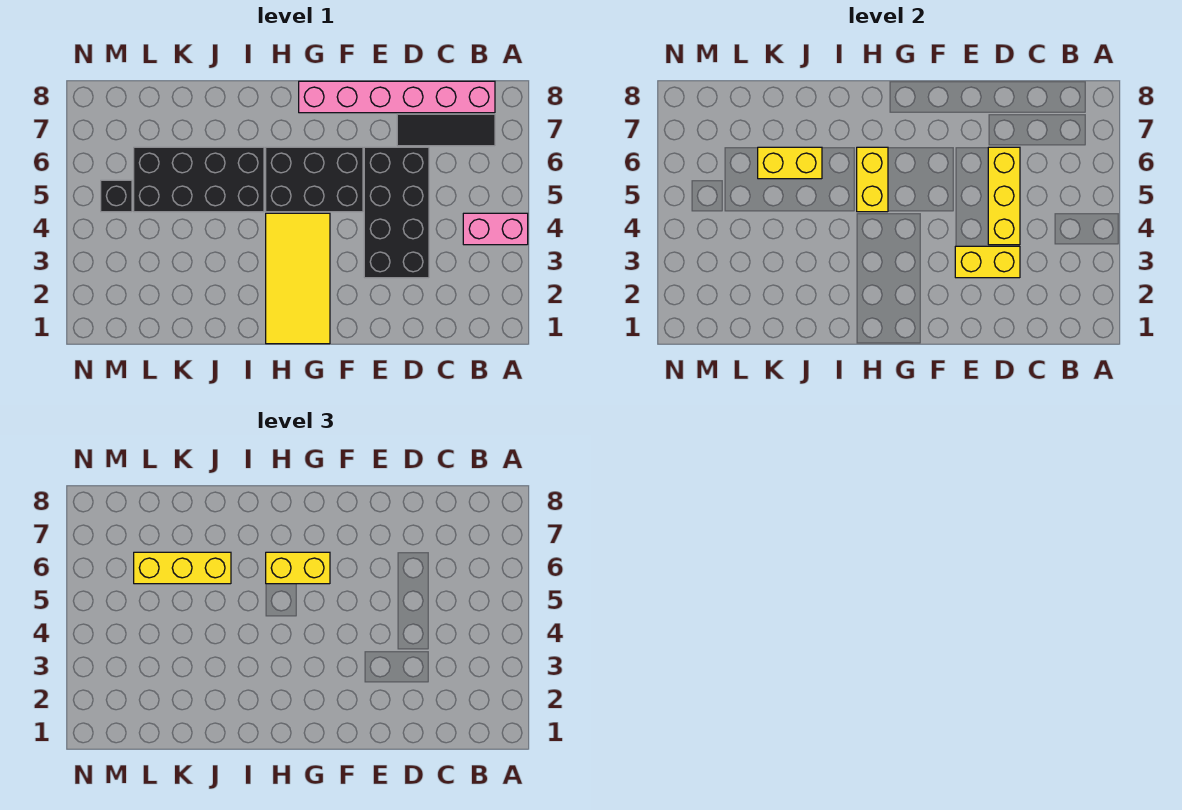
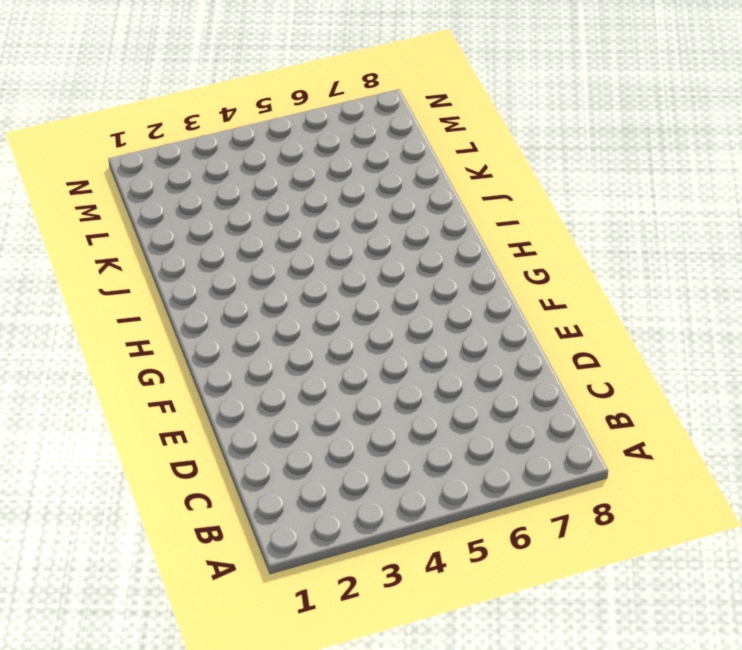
none -> pink brick A4:B4 level 1
none -> black tile B7:D7 level 1
none -> pink brick B8:G8 level 1

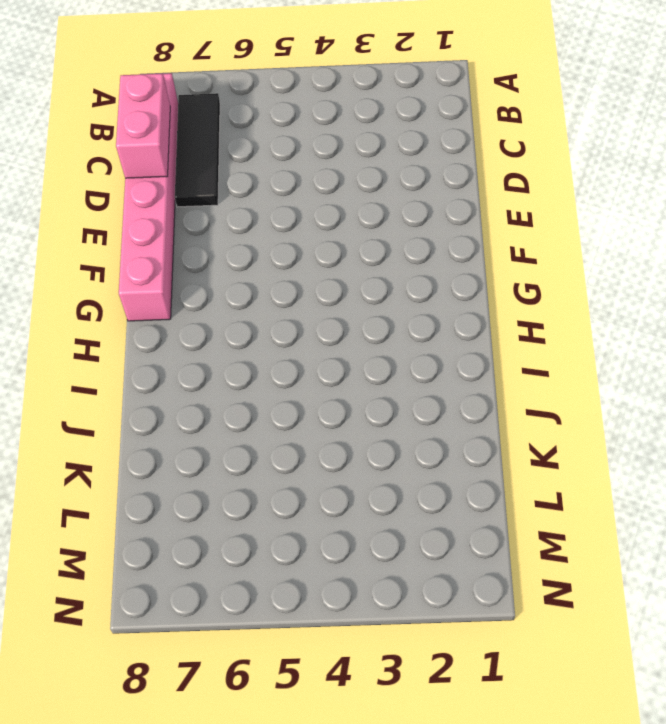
pink brick C8:D8 level 2 -> pink brick A4:B4 level 1
none -> black brick D3:E6 level 1
none -> black brick F5:H6 level 1
none -> yellow tile G1:H4 level 1

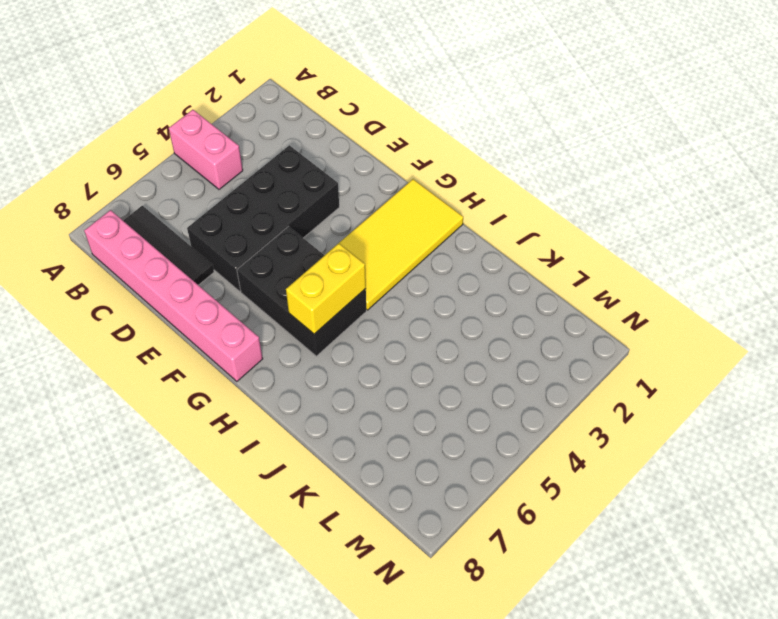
none -> black brick I5:L6 level 1
none -> black brick M5 level 1
none -> yellow brick D3:E3 level 2

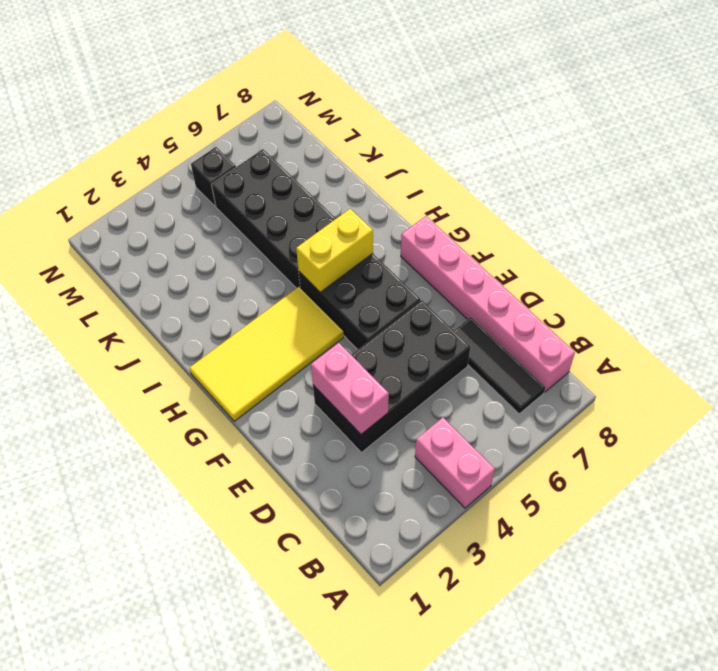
pink brick D3:E3 level 2 -> yellow brick D3:E3 level 2
none -> yellow brick D4:D6 level 2
none -> yellow brick J6:K6 level 2
none -> yellow brick G6:H6 level 3

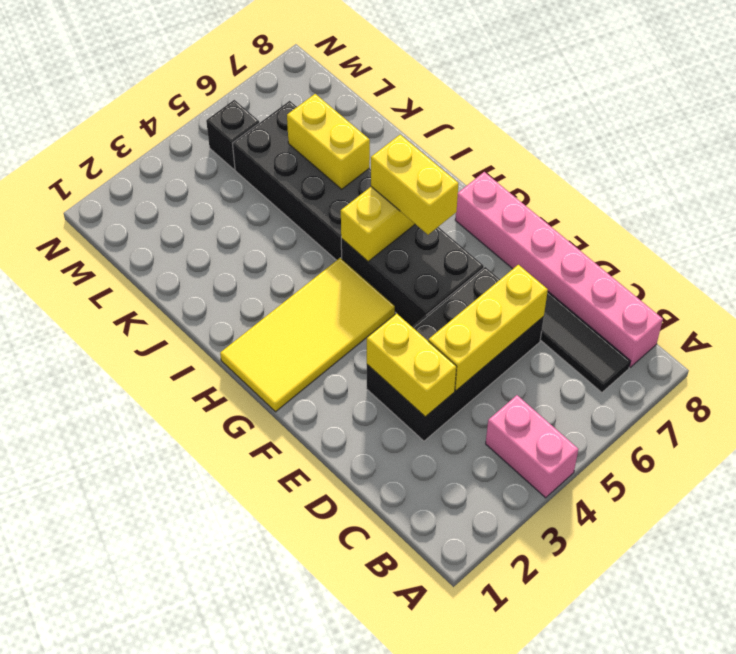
none -> yellow brick J6:L6 level 3

